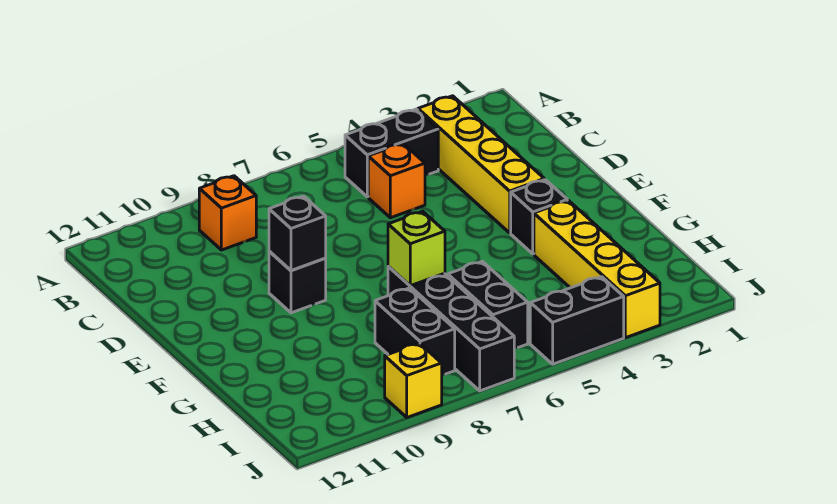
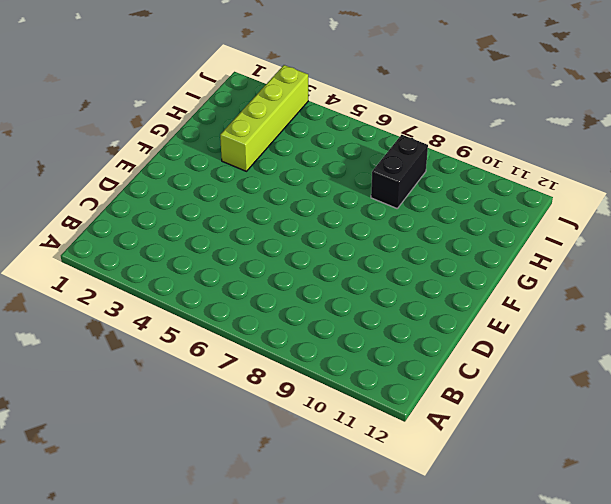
lime brick G3:J3 level 1 -> yellow brick G3:J3 level 1
none -> yellow brick B3:E3 level 1
none -> black brick B4:B5 level 1
none -> orange brick B9 level 1

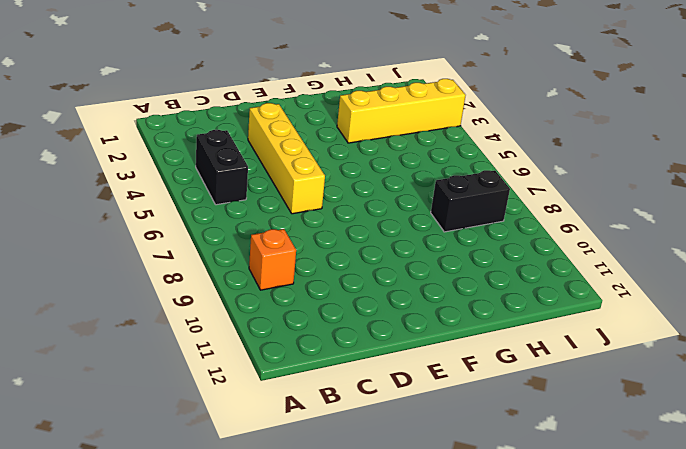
yellow brick D3:D6 level 1 -> yellow brick B3:E3 level 1
none -> orange brick C5 level 1
none -> black brick E9 level 1
none -> black brick F3 level 1

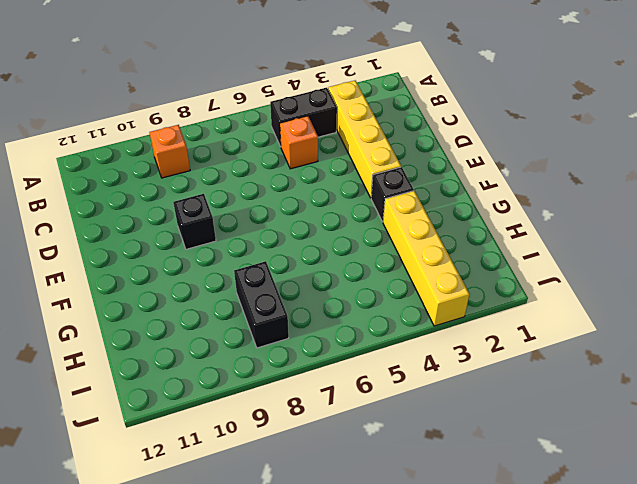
none -> black brick G7:J7 level 1
none -> black brick H6:I6 level 1
none -> black brick J4:J5 level 1

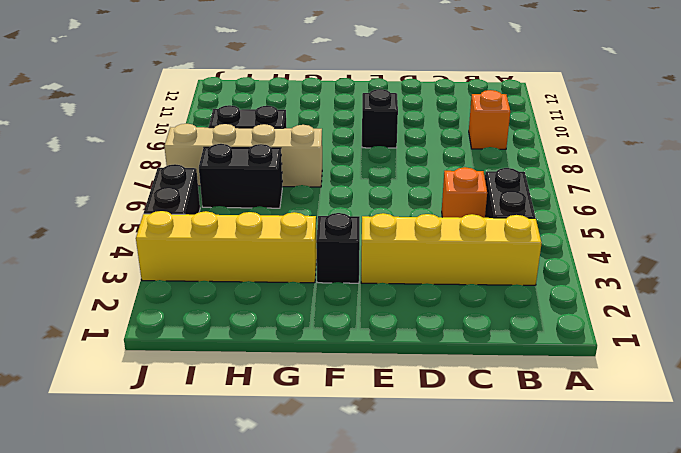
tan brick G7:J7 level 1 -> black brick G7:J7 level 1
none -> yellow brick J9 level 1
none -> black brick E9 level 2
none -> lime brick G7 level 2

